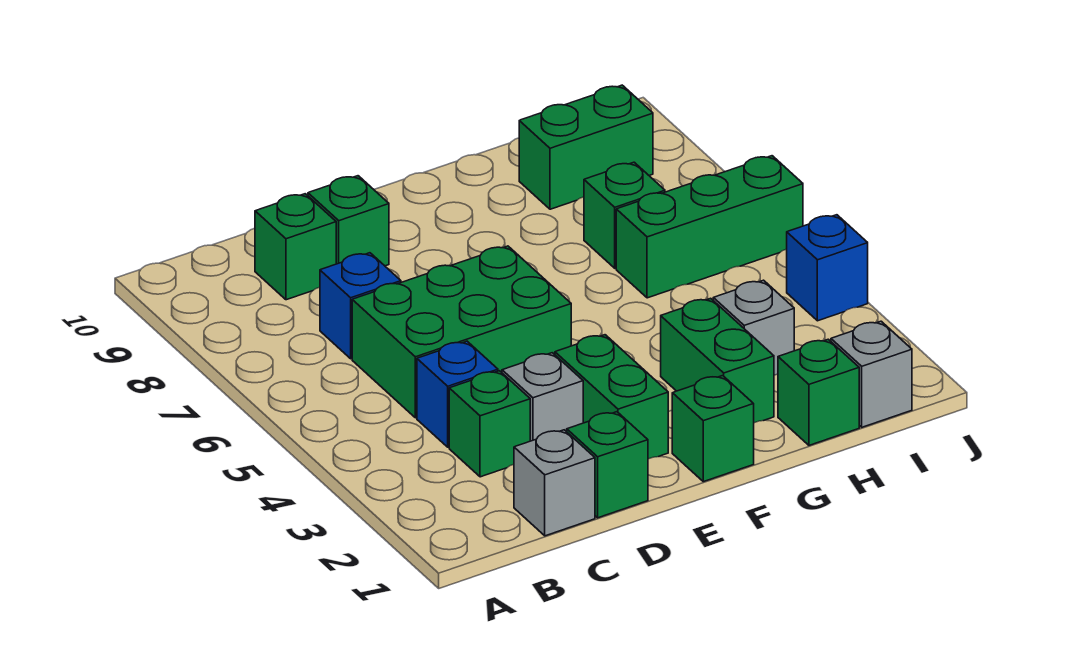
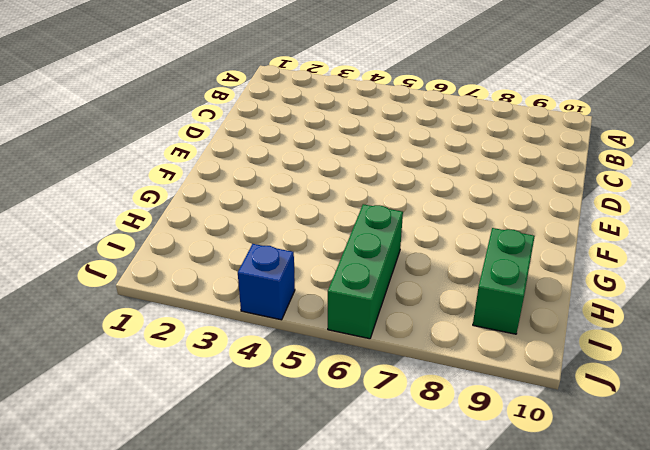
none -> grey brick C1 level 1
none -> green brick C3 level 1
none -> blue brick C4 level 1

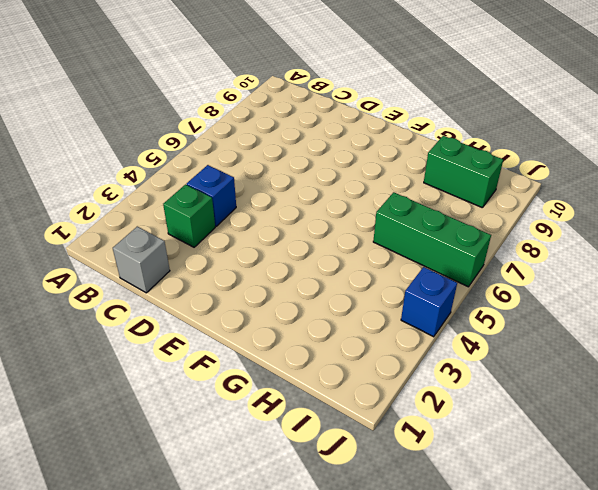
none -> green brick C5:E6 level 1
none -> blue brick C7 level 1
none -> green brick C9 level 1

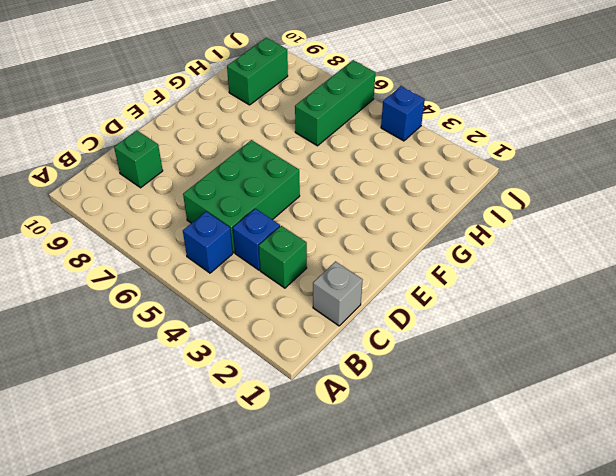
blue brick B5 level 1 -> blue brick C7 level 1
none -> green brick D1 level 1
none -> grey brick D3 level 1
none -> green brick D9 level 1

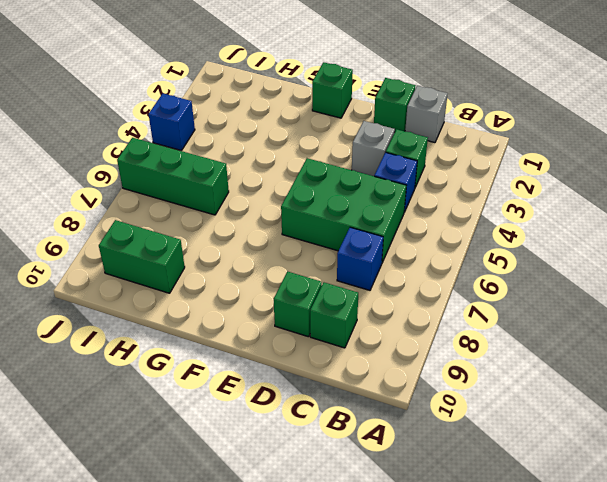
none -> green brick E2:E3 level 1
none -> green brick G2:G3 level 1
none -> green brick H1 level 1

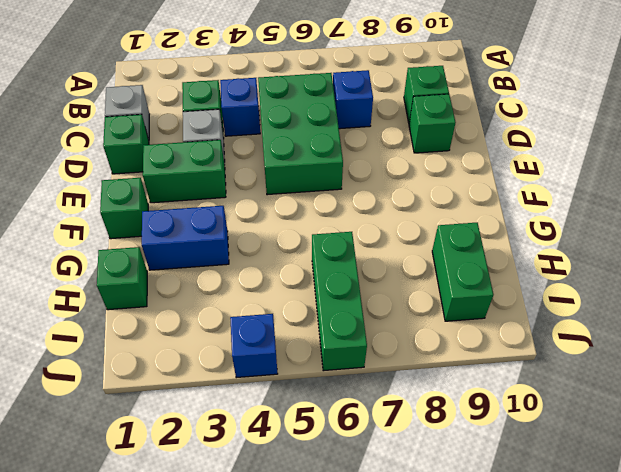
blue brick G2:G3 level 1 -> green brick G2:G3 level 1
none -> grey brick H3 level 1
none -> green brick H7 level 1
none -> grey brick I1 level 1

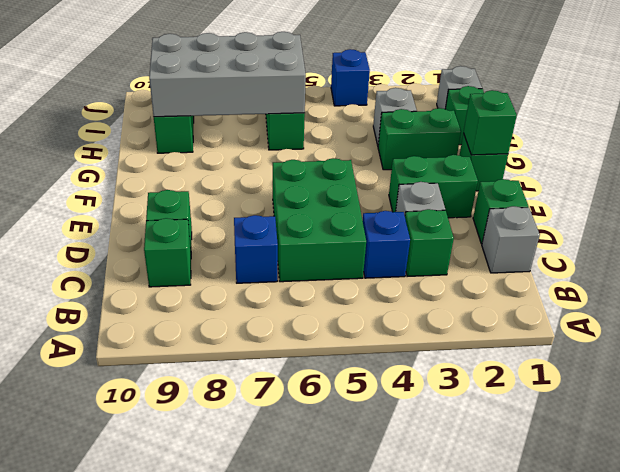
green brick F1 level 2 -> green brick H7 level 1
grey brick H6:I9 level 2 -> none

